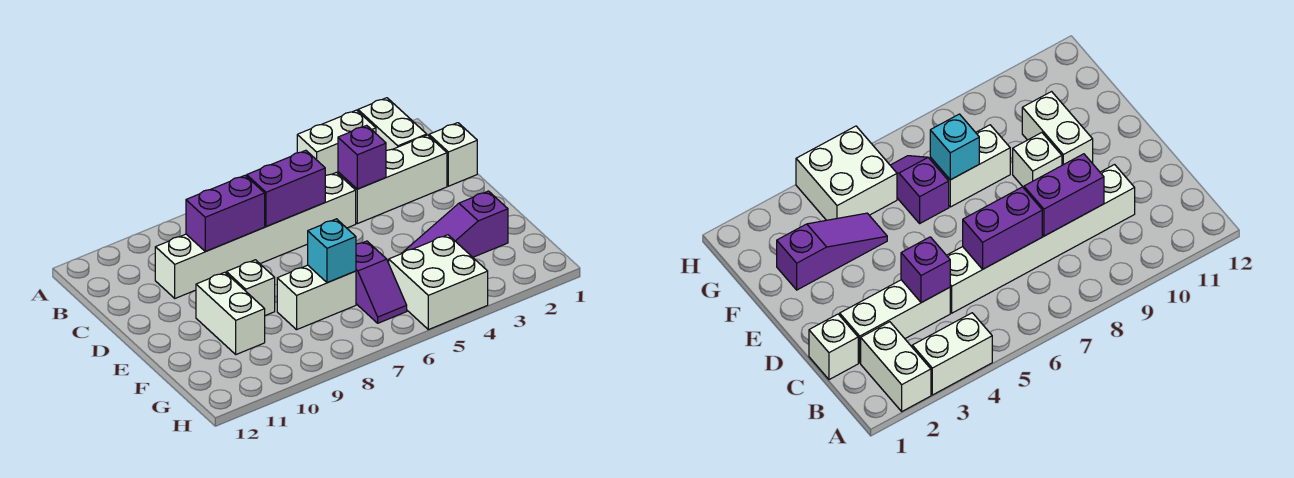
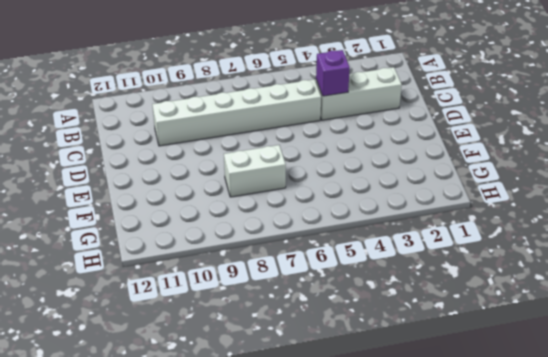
none -> white brick A2:B2 level 1
none -> white brick A3:A4 level 1
none -> white brick C1 level 1

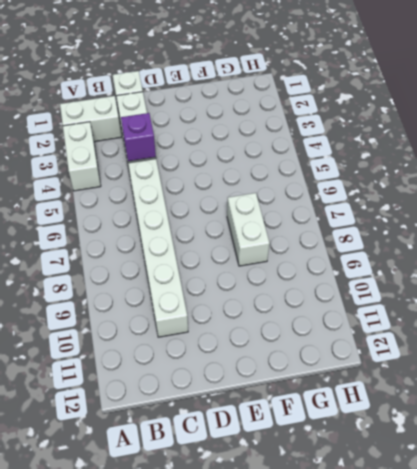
none -> white brick E9 level 1
none -> white brick E10:F10 level 1
none -> purple slope F2:F4 level 1 top 2

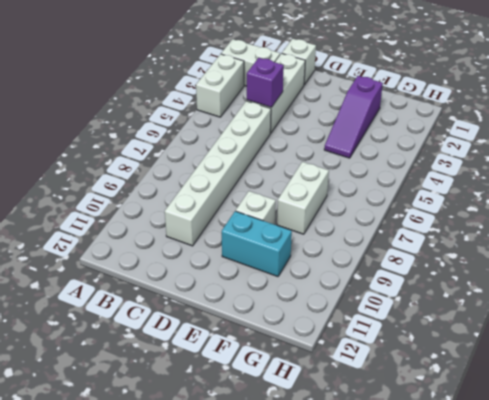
cyan brick E10:F10 level 1 -> white brick E10:F10 level 1
none -> purple slope F6:G6 level 1 top F
none -> white brick G4:H5 level 1
none -> purple brick C6:C7 level 2

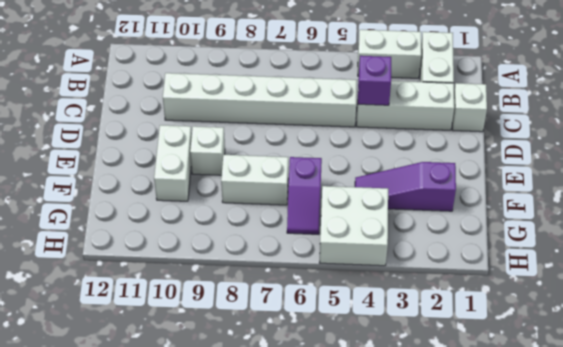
none -> purple brick C6:C7 level 2
none -> purple brick C8:C9 level 2
none -> cyan brick F7 level 2

